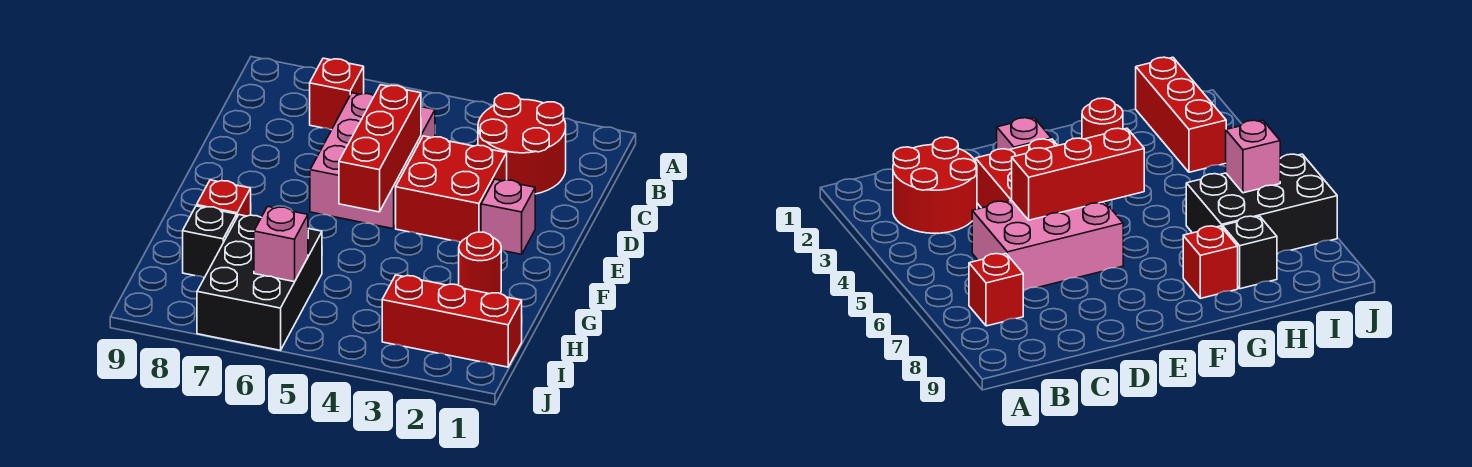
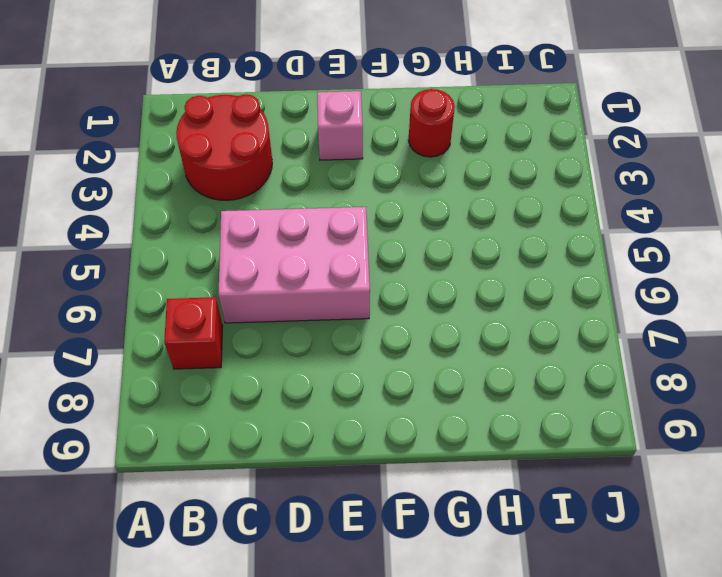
none -> red brick D3:E4 level 1
none -> red brick G8 level 1
none -> black brick H6:J7 level 1

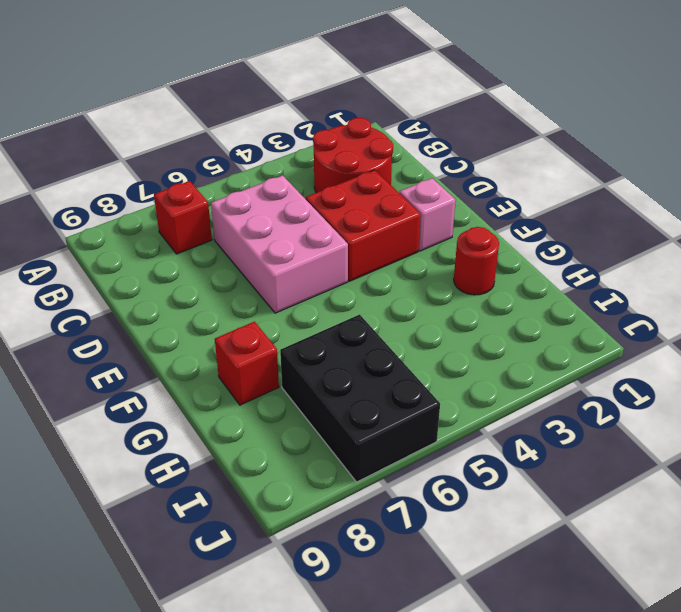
none -> black brick H8 level 1
none -> red brick I1:I3 level 1
none -> red brick D5:F5 level 2

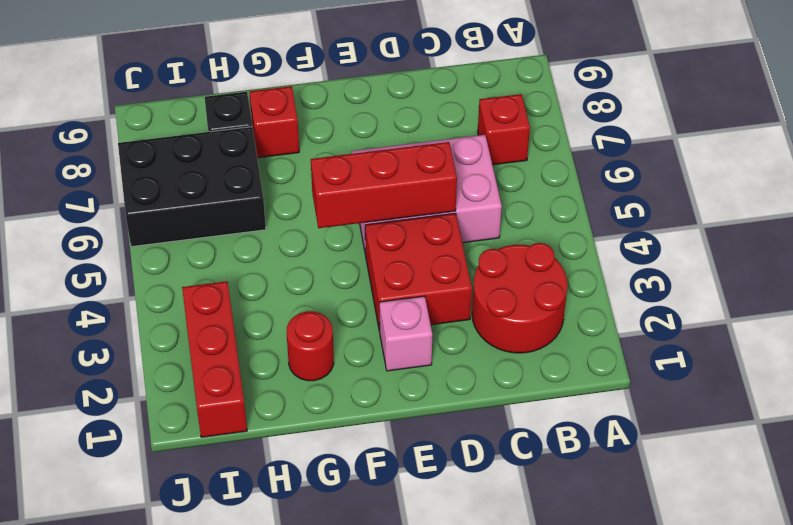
none -> pink brick I6 level 2

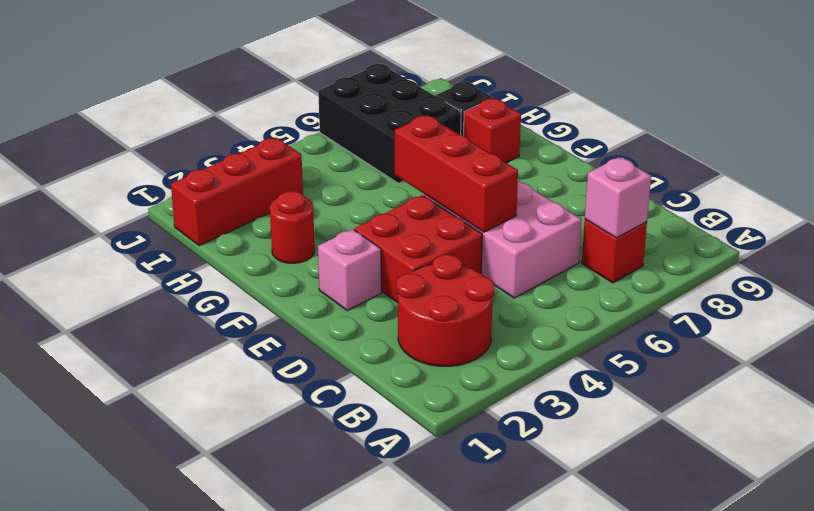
pink brick B7 level 2 -> pink brick I6 level 2

